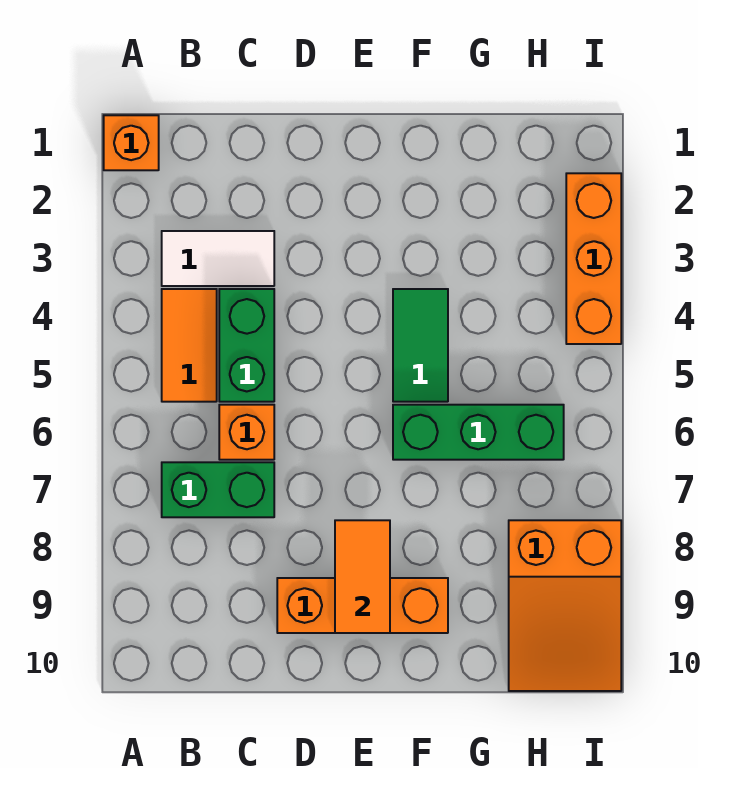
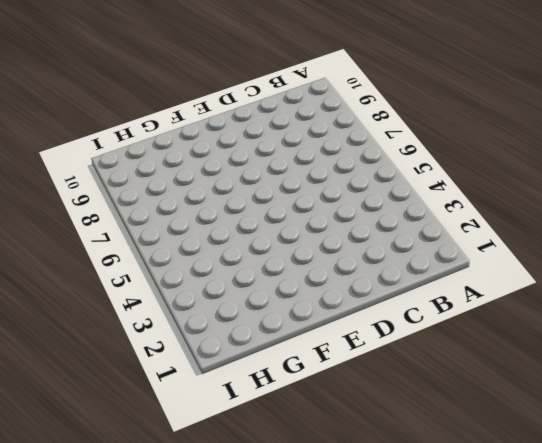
none -> orange brick A1 level 1
none -> white tile B3:C3 level 1
none -> orange tile B4:B5 level 1

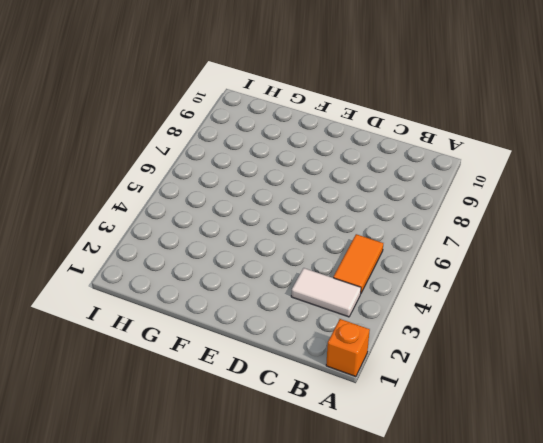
none -> green brick B7:C7 level 1
none -> green brick C4:C5 level 1
none -> orange brick C6 level 1

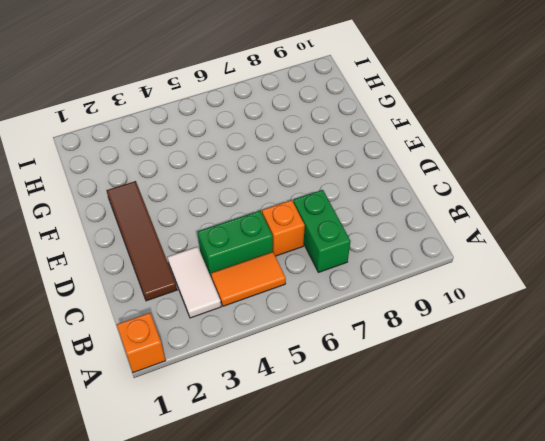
brown tile C2:F2 level 1 -> none
none -> orange brick D9:F9 level 1
none -> green tile F4:F5 level 1
none -> green brick F6:H6 level 1

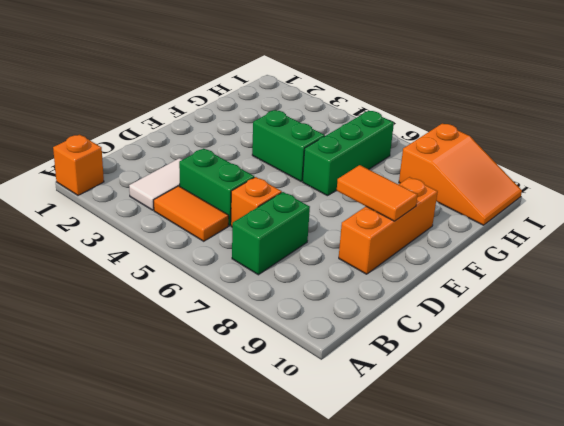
green brick F4:F5 level 1 -> green tile F4:F5 level 1
none -> orange brick I2:I4 level 1

